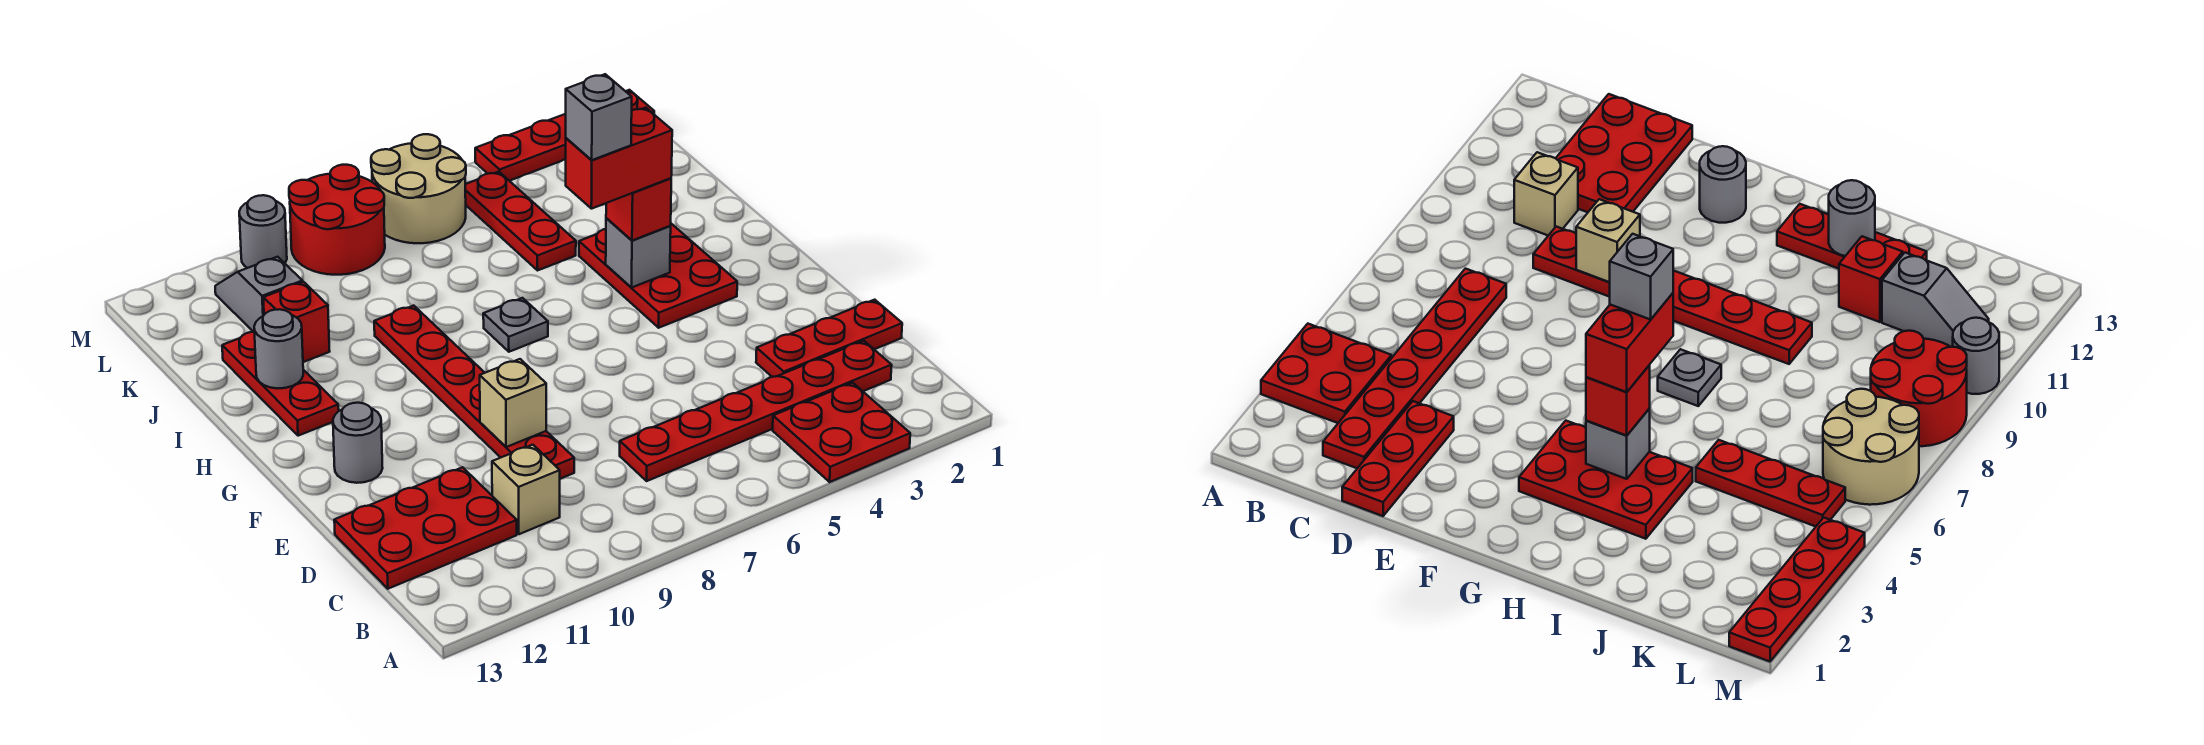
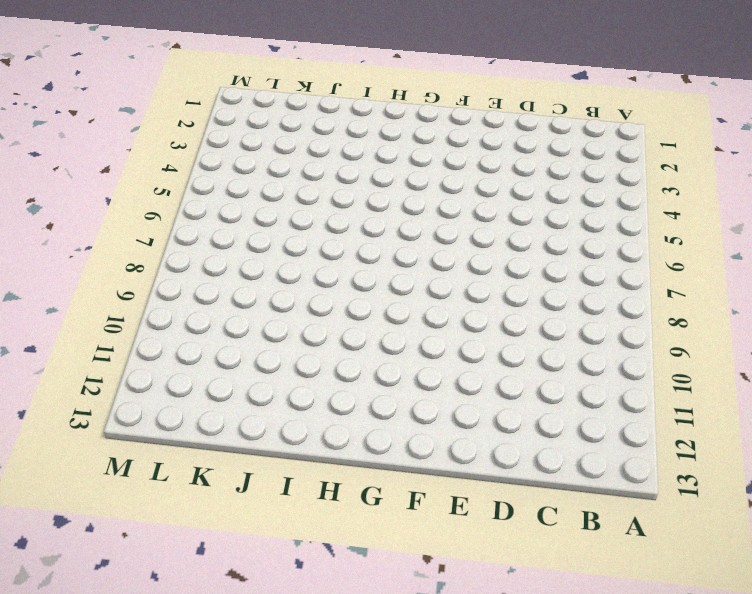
none -> red plate A3:B4 level 1
none -> red plate C2:C7 level 1
none -> tan brick C10 level 1

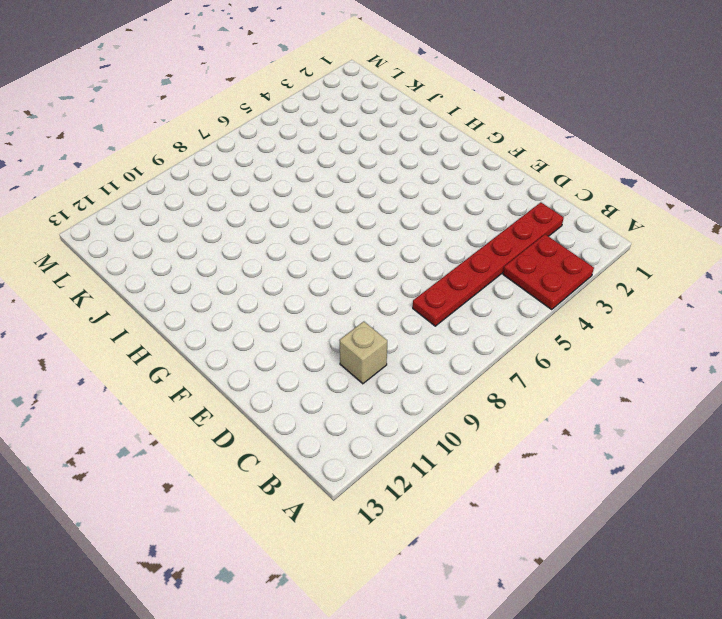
none -> red plate C11:D13 level 1
none -> red plate D1:D3 level 1
none -> red plate D9:I9 level 1

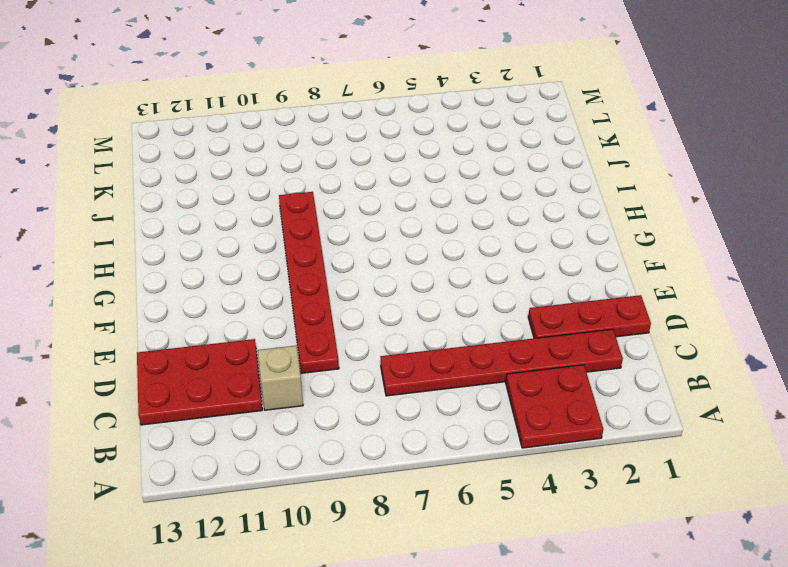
none -> grey round brick F12 level 1
none -> red plate G3:I4 level 1
none -> grey plate H7 level 1

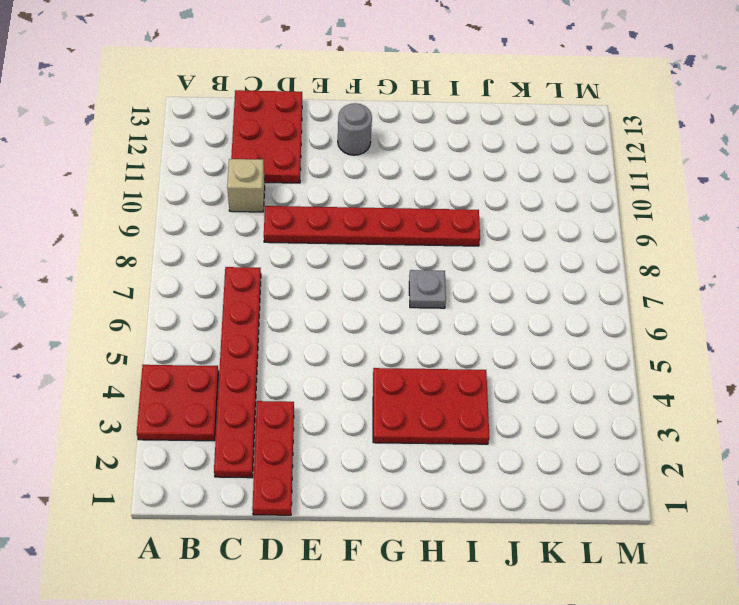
none -> red plate H12:J12 level 1
none -> red plate J5:L5 level 1
none -> red brick J11 level 1

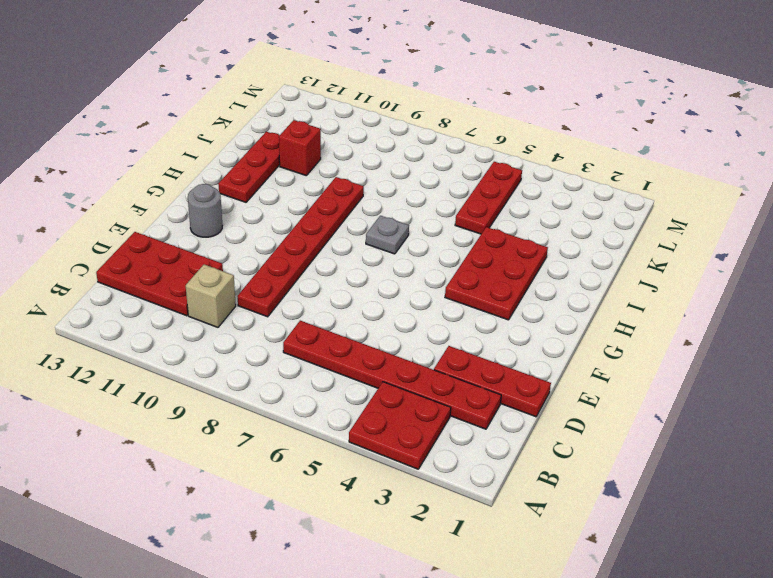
none -> grey slope K11:L11 level 1 top K
none -> tan round brick L6:M7 level 1
none -> red round brick L8:M9 level 1

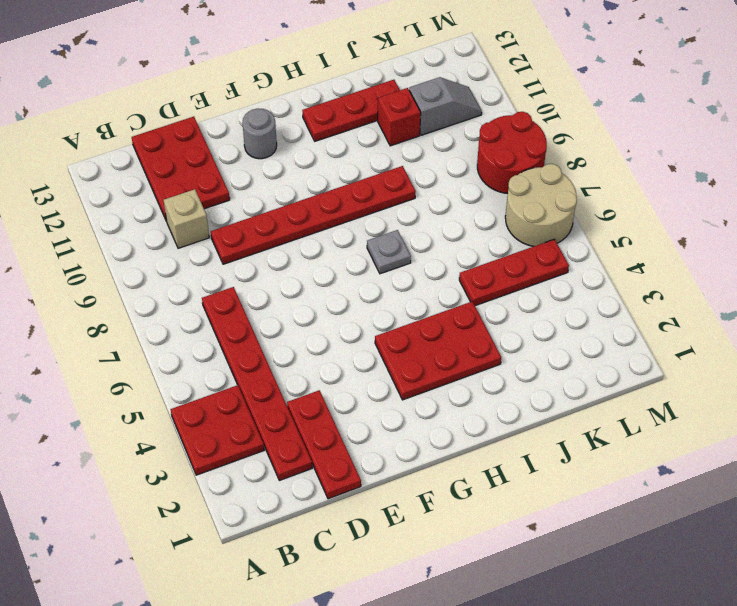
none -> red plate M1:M4 level 1
none -> grey round brick M10 level 1
none -> tan brick E9 level 2

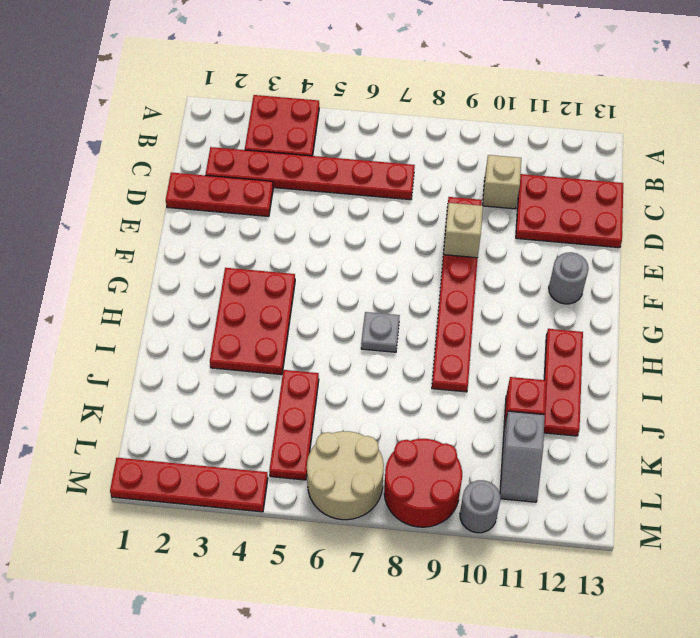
none -> grey brick H4 level 2
none -> grey round brick I12 level 2
none -> red brick H4 level 3

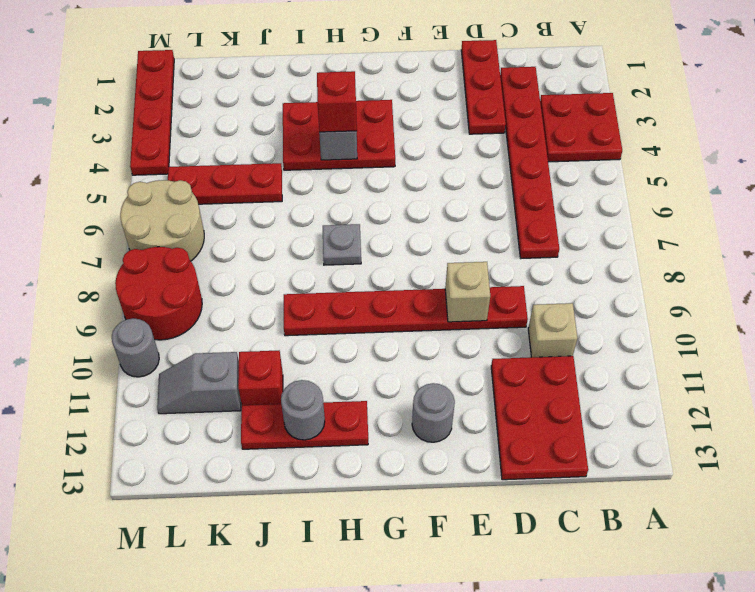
none -> red brick H4:H5 level 4
none -> grey brick H5 level 5

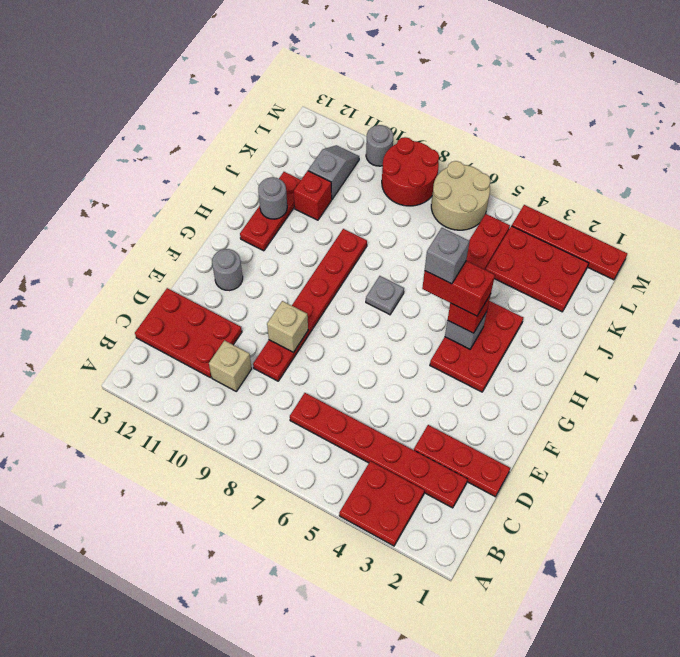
red plate K2:L4 level 1 -> none

